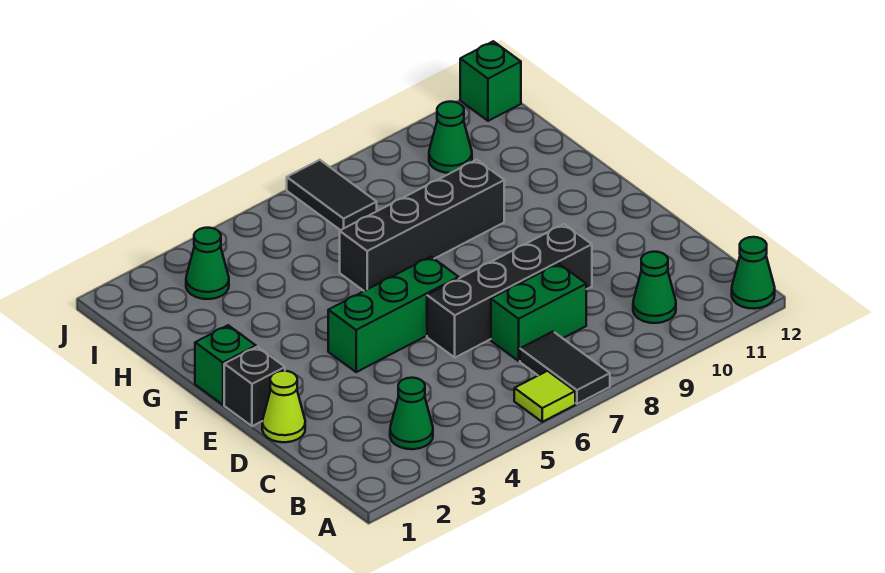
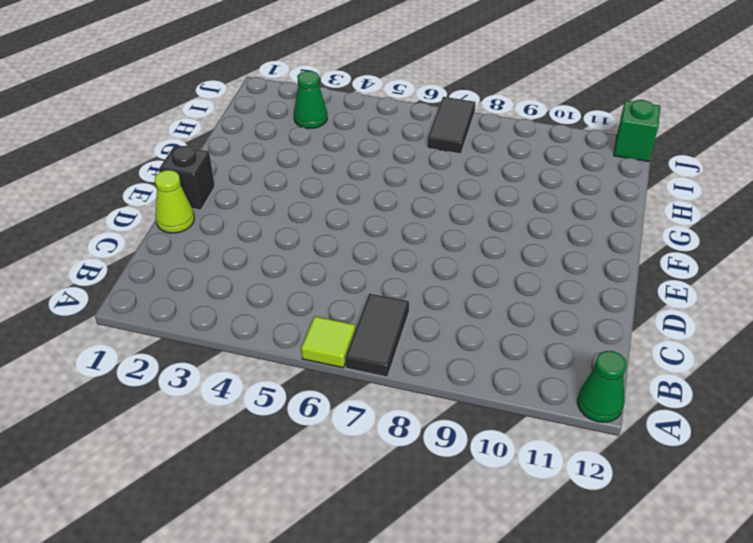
none -> green cone B3 level 1
none -> green cone B10 level 1
none -> green brick C7:C8 level 1

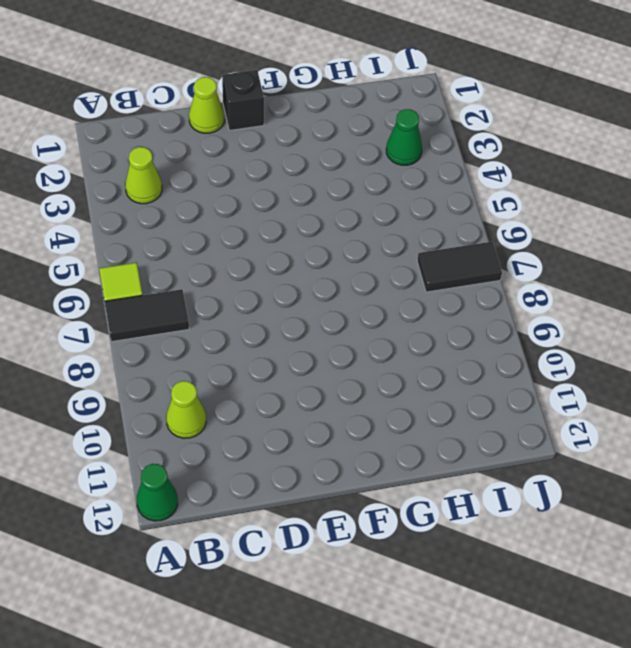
lime cone B3 level 1 -> green cone B3 level 1
lime cone B10 level 1 -> green cone B10 level 1
none -> green brick C7:C8 level 1
none -> black brick D6:D9 level 1
none -> green brick E4:E6 level 1

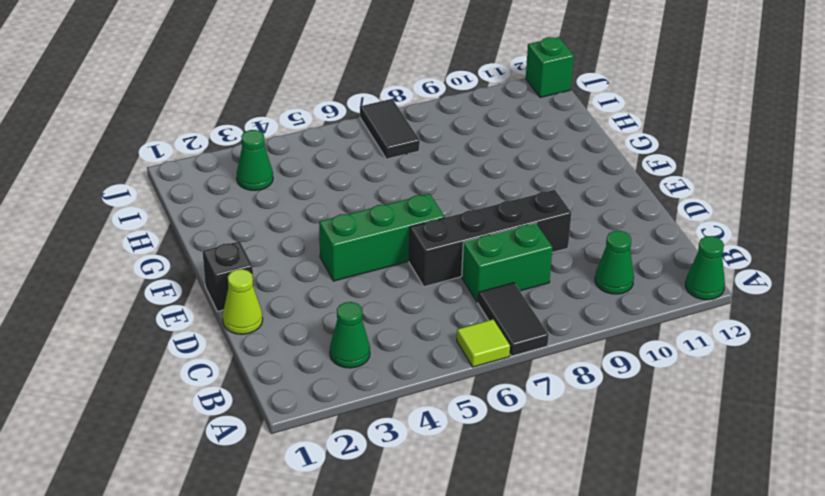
none -> green brick F1 level 1
none -> black brick G6:G9 level 1
none -> green cone I10 level 1

